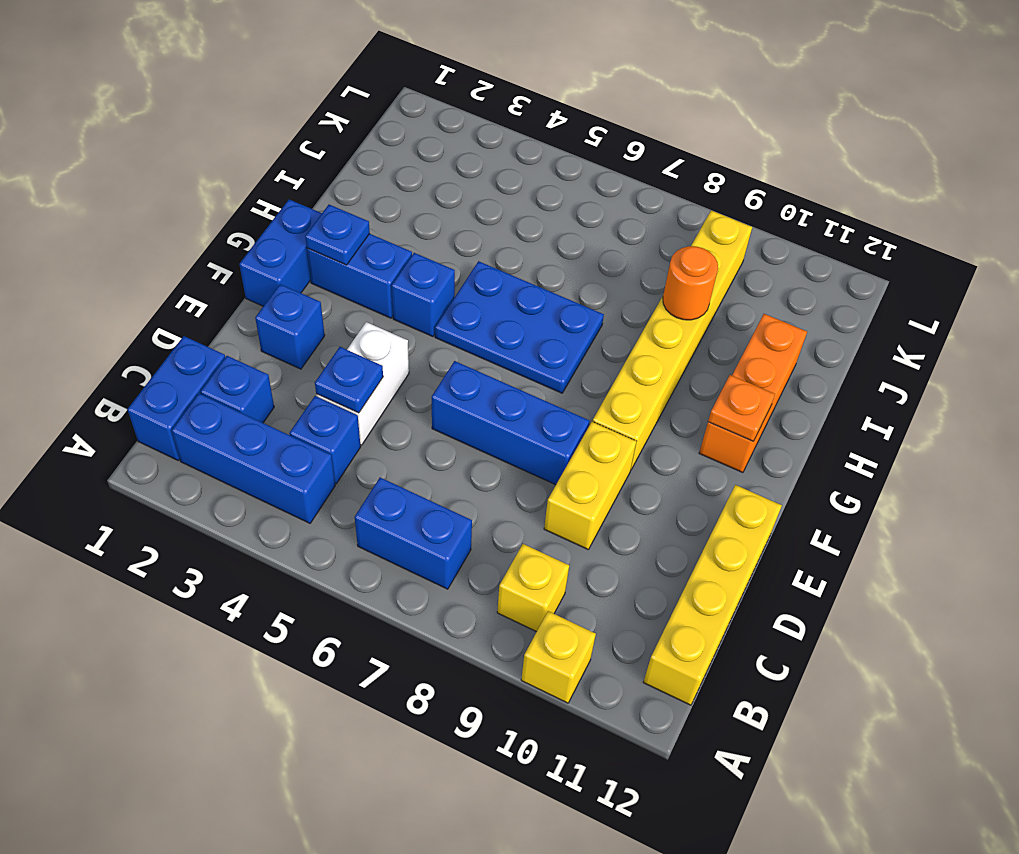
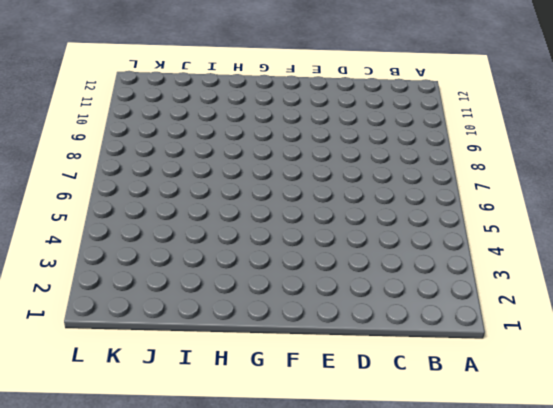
none -> yellow brick A10 level 1
none -> blue brick B1:C1 level 1
none -> blue brick B2:B4 level 1

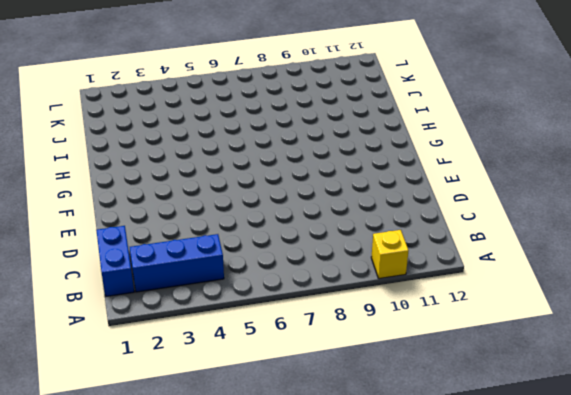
none -> blue brick B6:B7 level 1
none -> yellow brick B9 level 1
none -> yellow brick B12:E12 level 1

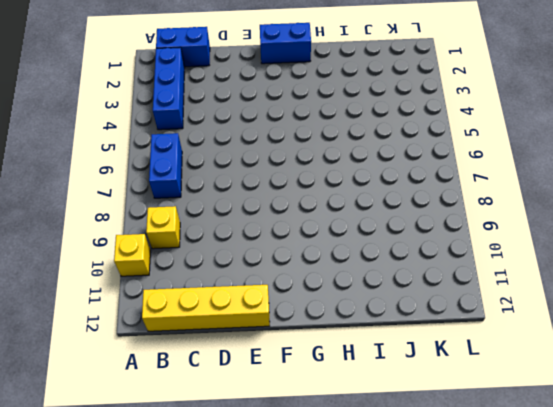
none -> blue brick C2 level 1
none -> blue brick C4 level 1
none -> white brick D4:E4 level 1

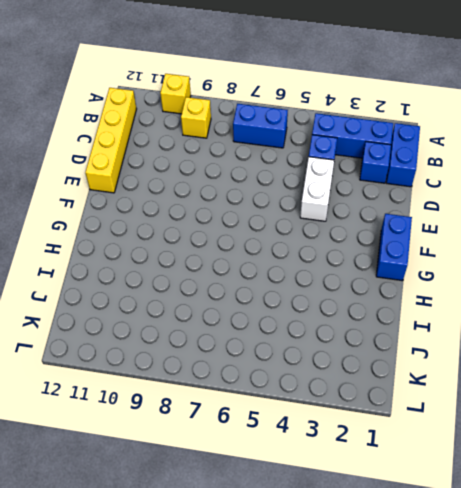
none -> yellow brick D9:E9 level 1
none -> blue brick E2 level 1
none -> blue brick E6:E8 level 1

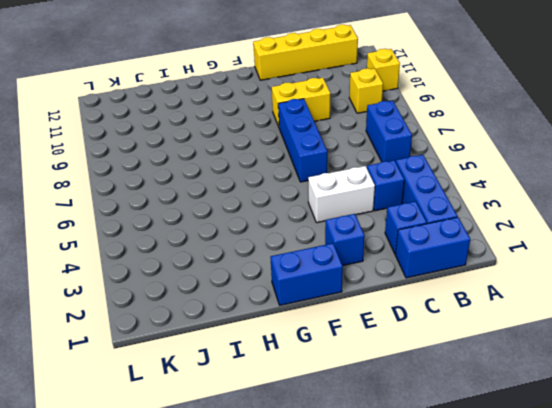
none -> yellow brick F9:K9 level 1
none -> blue brick G2:G3 level 1
none -> blue brick G4 level 1

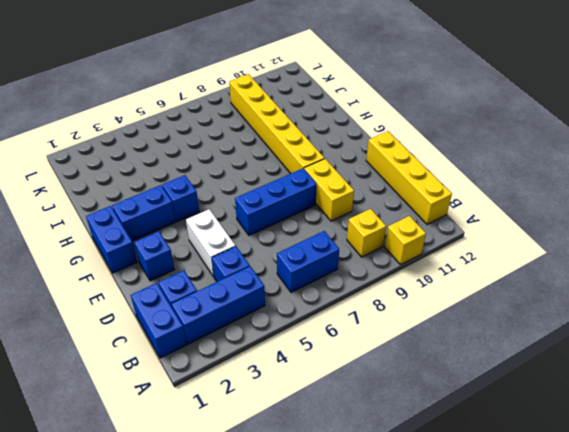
none -> blue plate G5:H7 level 1
none -> orange brick G11:I11 level 1
none -> blue plate D4 level 2

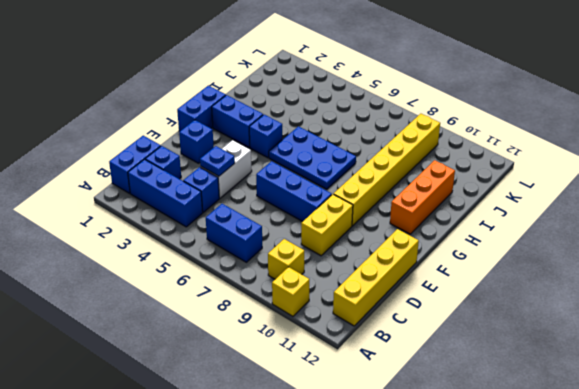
none -> blue plate G2 level 2
none -> orange plate G11 level 2
none -> orange round brick I9 level 2

